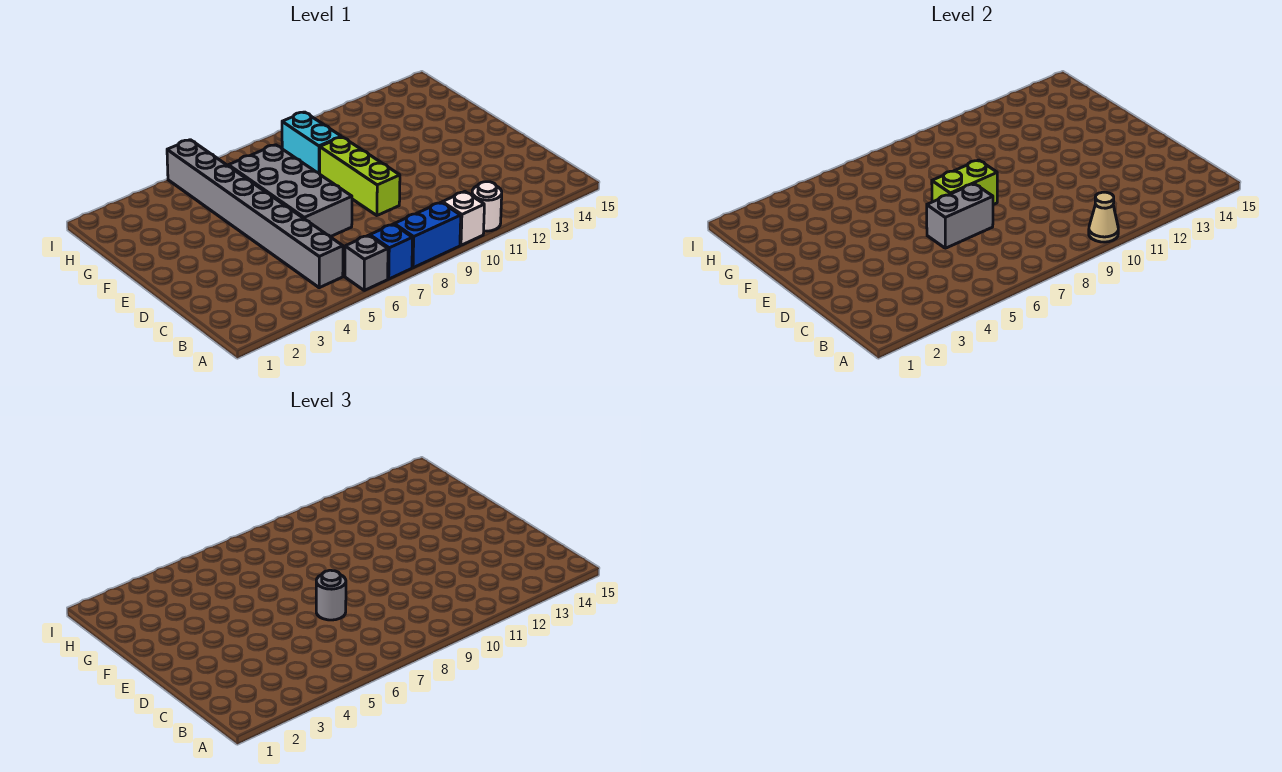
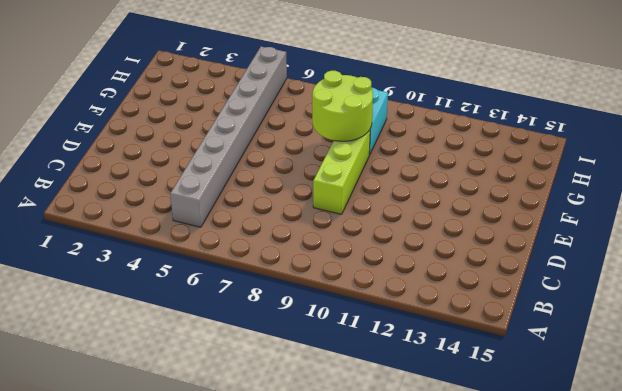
lime round brick F8:G9 level 2 -> none
none -> grey brick A6 level 1
none -> blue brick A7 level 1
none -> blue brick A8:A9 level 1

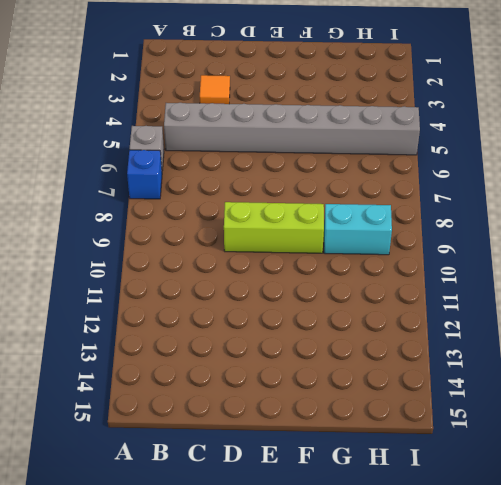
orange tile C3 level 1 -> none
none -> blue brick A8:A9 level 1
none -> white brick A10 level 1
none -> white round brick A11 level 1

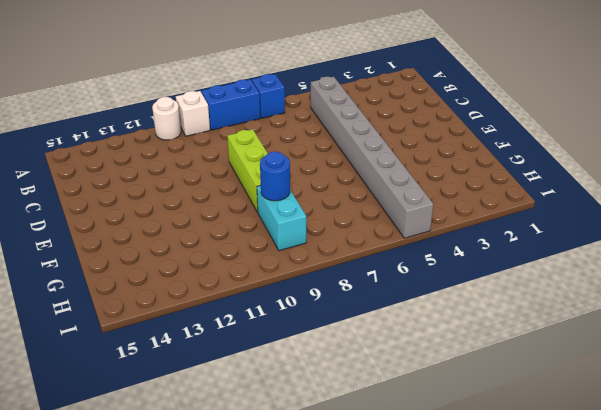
blue round brick G9 level 2 -> none
none -> grey brick A6 level 1
none -> grey brick D6:G7 level 1
none -> tan cone A10 level 2

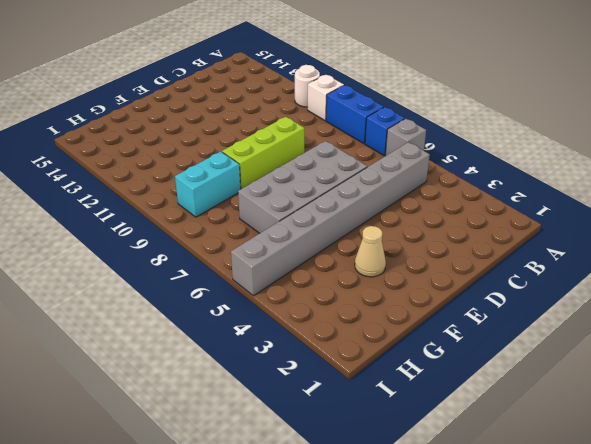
tan cone F3 level 1 -> tan cone A10 level 2
none -> grey brick D6:D7 level 2
none -> lime brick E7:E8 level 2
none -> grey round brick D7 level 3

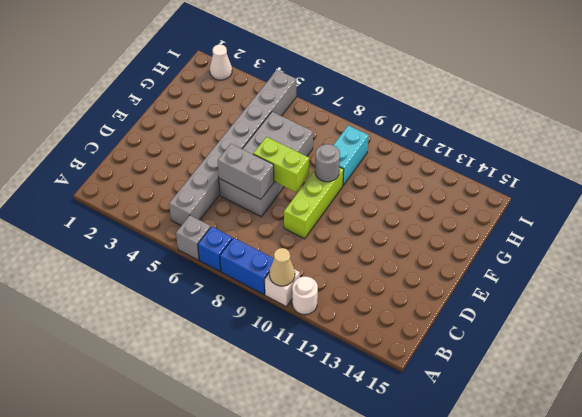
grey round brick F9 level 2 -> grey round brick D7 level 3
white cone I2 level 1 -> none

